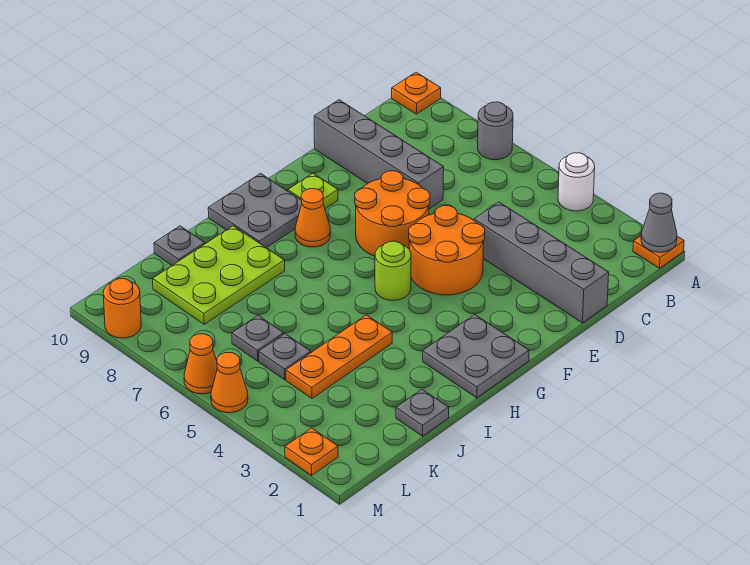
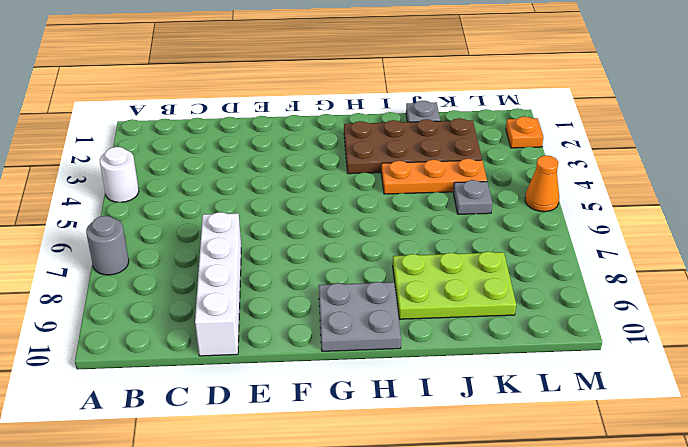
white brick D7:D10 level 1 -> grey brick D7:D10 level 1
brown plate H2:K3 level 1 -> grey plate G1:H2 level 1
none -> orange plate A1 level 1
none -> orange plate A10 level 1
none -> grey brick D1:D4 level 1

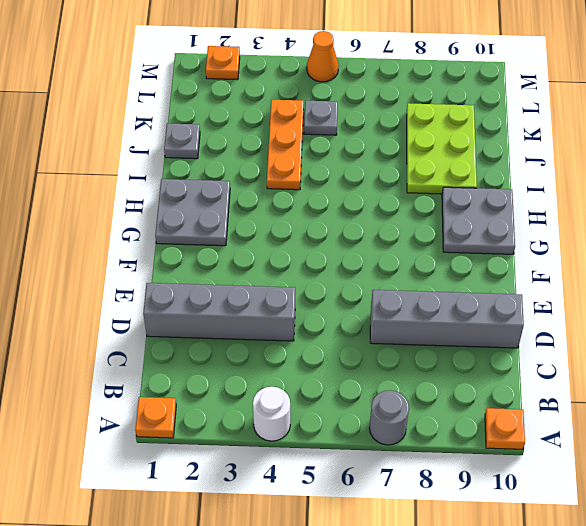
none -> orange round brick E4:F5 level 1
none -> orange round brick E6:F7 level 1
none -> lime plate F9 level 1

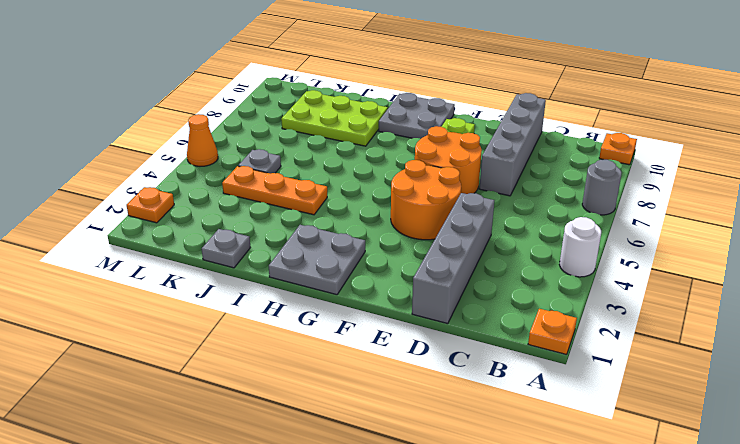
none -> lime round brick G5 level 1
none -> orange cone G8 level 1
none -> grey plate J10 level 1

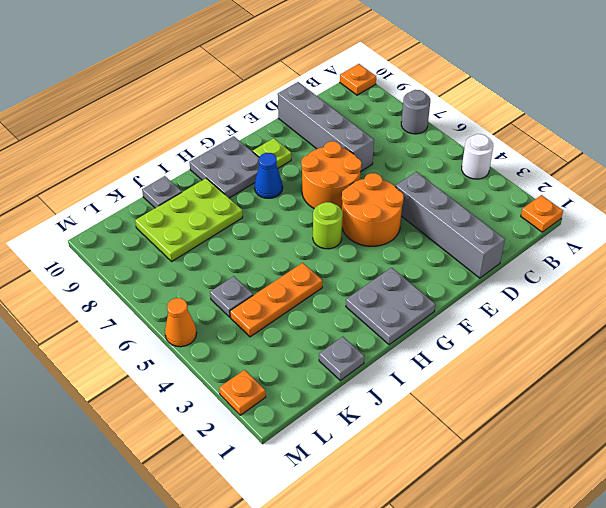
blue cone G8 level 1 -> orange cone G8 level 1
none -> grey plate K6 level 1
none -> orange cone M6 level 1
none -> orange round brick M9 level 1

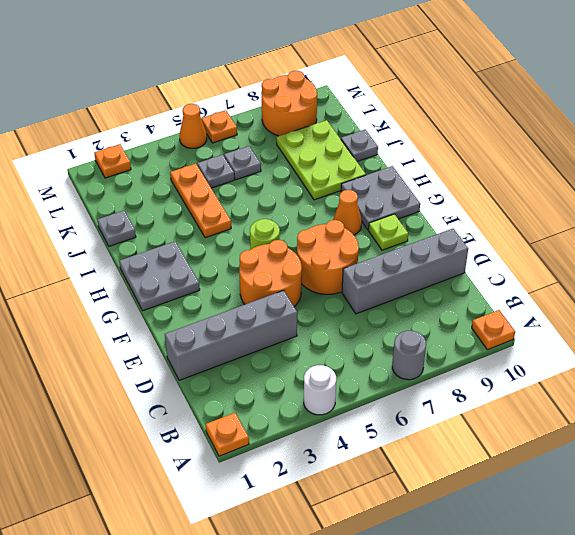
orange round brick L8:M9 level 1 -> orange round brick M9 level 1
orange plate M6 level 1 -> orange cone M6 level 1
none -> grey cone A1 level 2

